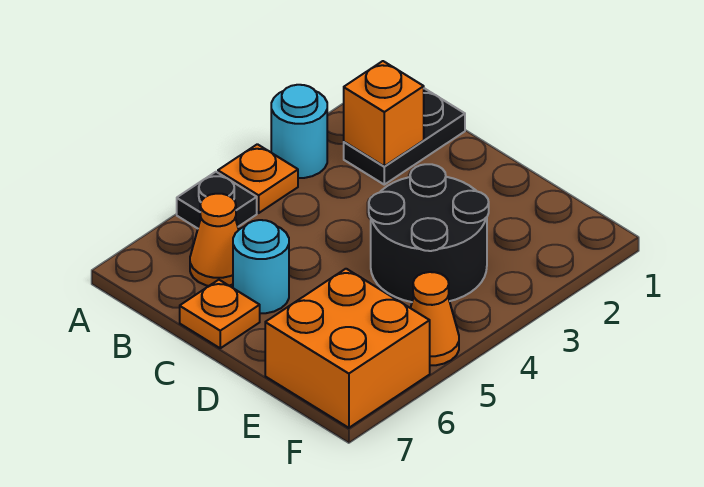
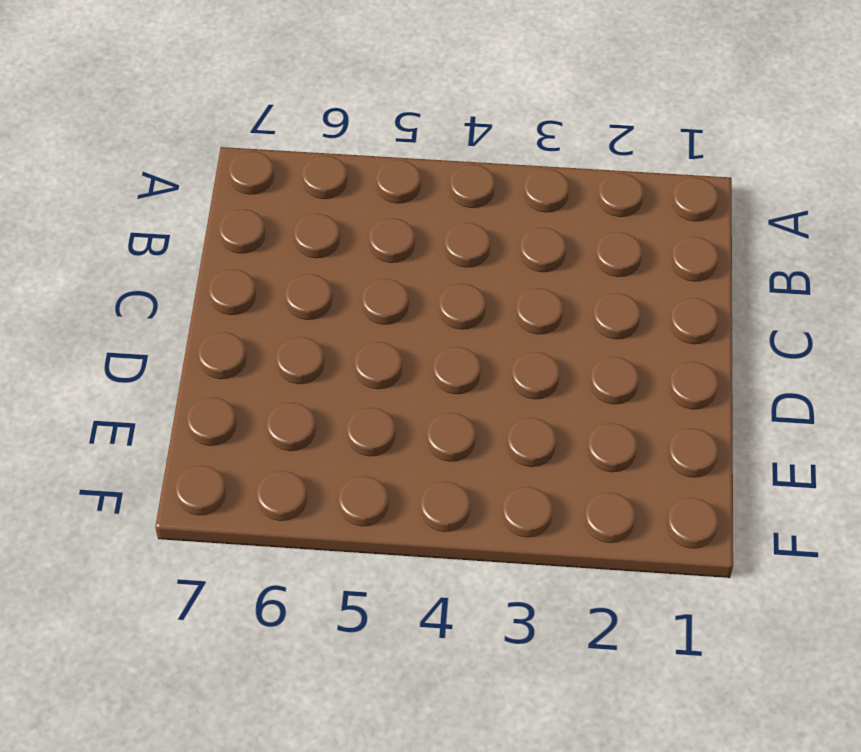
none -> cyan round brick A3 level 1
none -> orange plate A4 level 1

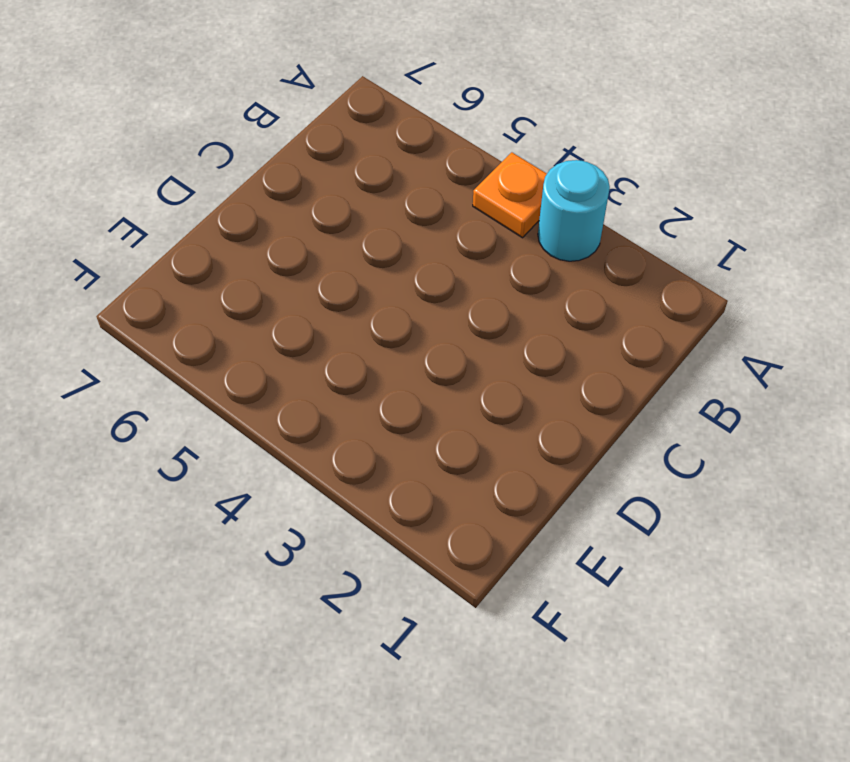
none -> black plate A5 level 1
none -> black plate B1:B2 level 1

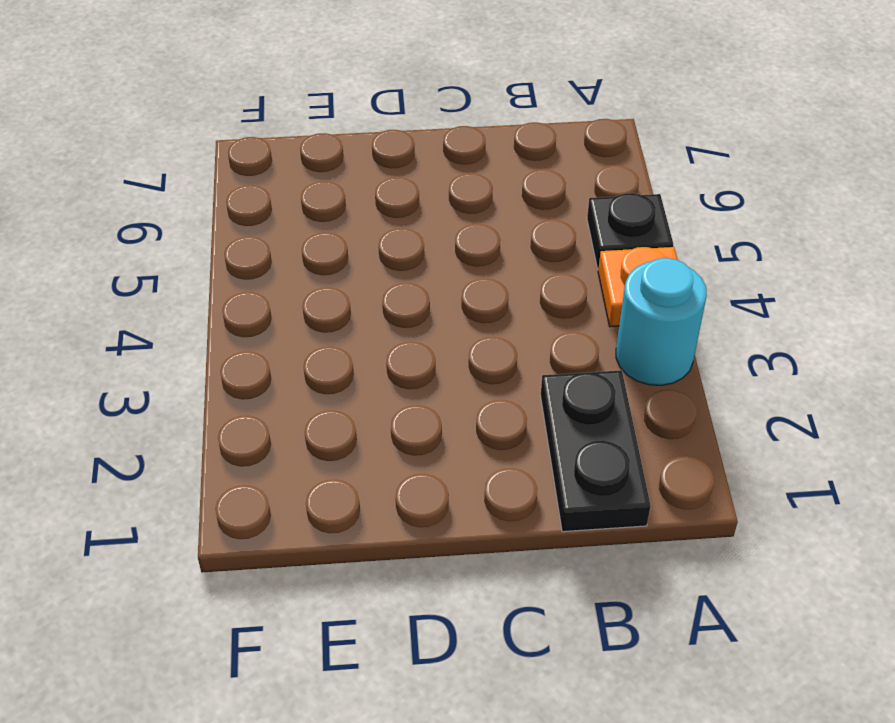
none -> orange cone B6 level 1
none -> cyan round brick C6 level 1

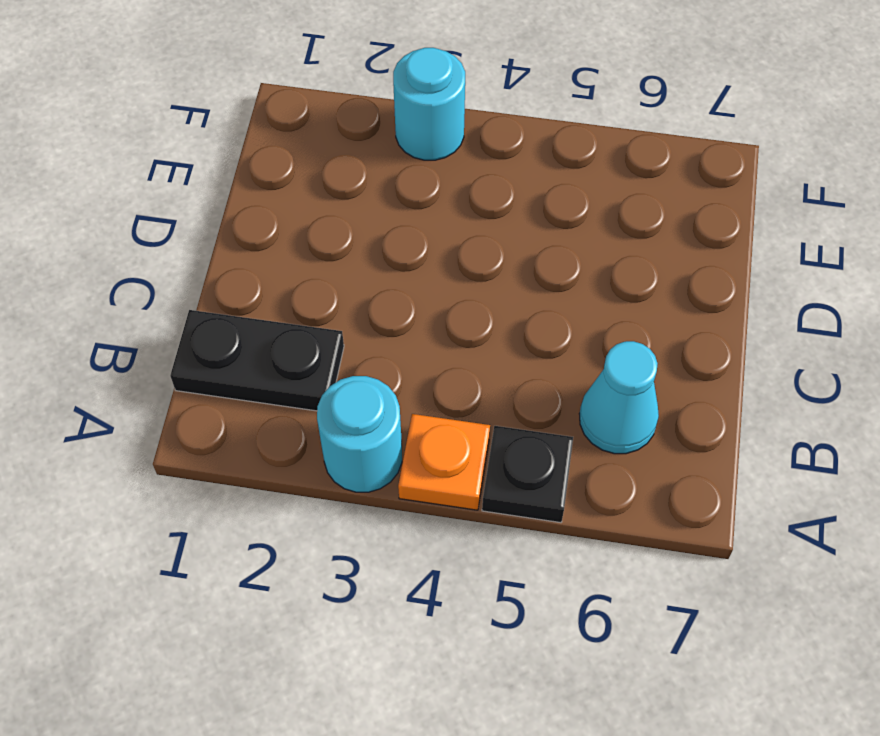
cyan cone B6 level 1 -> orange cone B6 level 1
cyan round brick F3 level 1 -> cyan round brick C6 level 1
none -> orange plate C7 level 1
none -> black round brick D3:E4 level 1

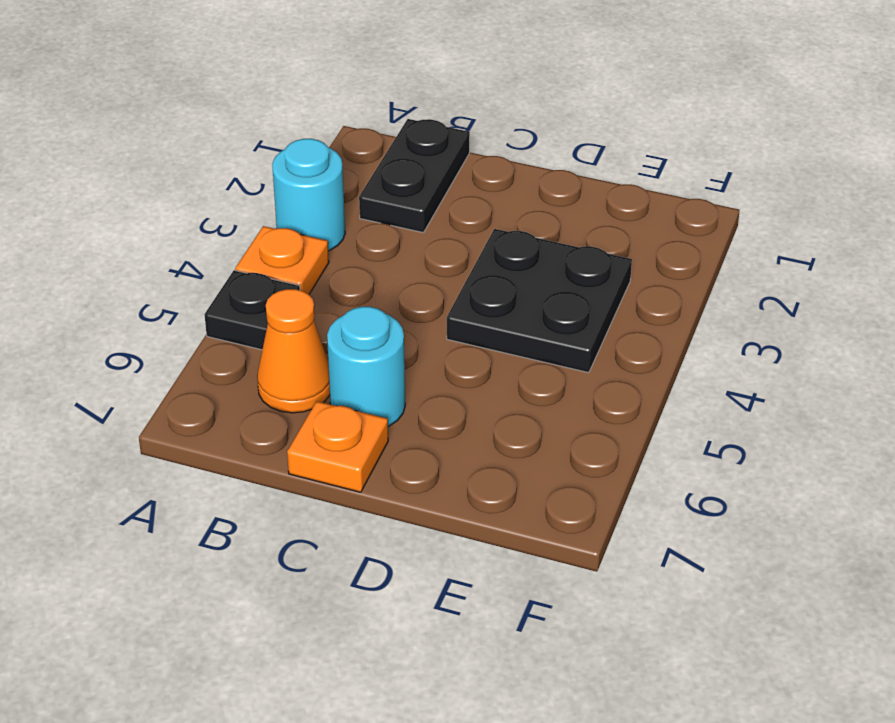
black plate D3:E4 level 1 -> black round brick D3:E4 level 1
none -> orange brick E6:F7 level 1
none -> orange cone F5 level 1

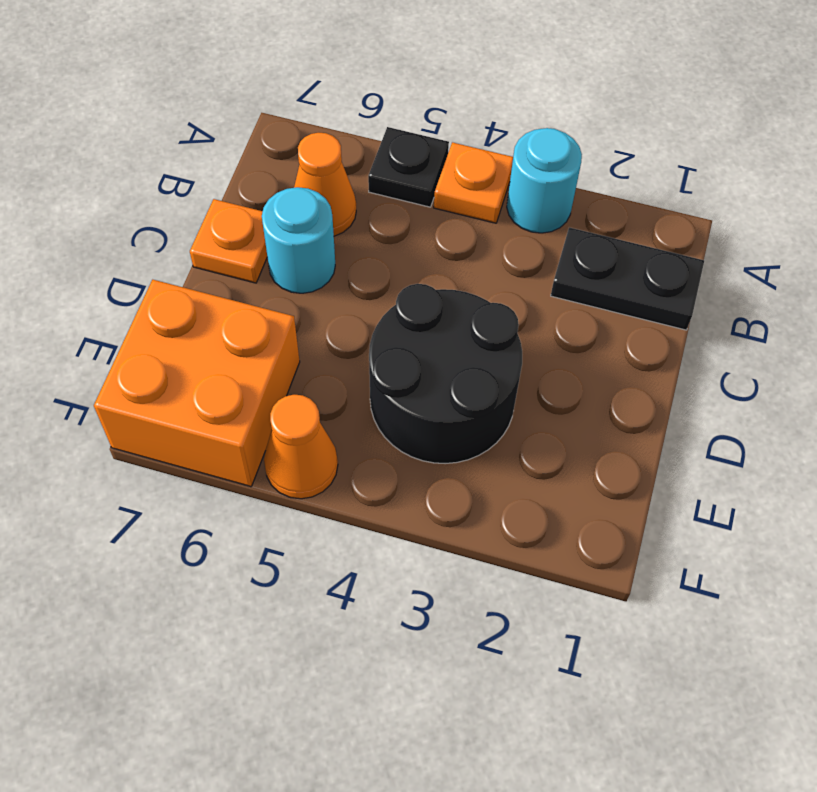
none -> orange brick B2 level 2

